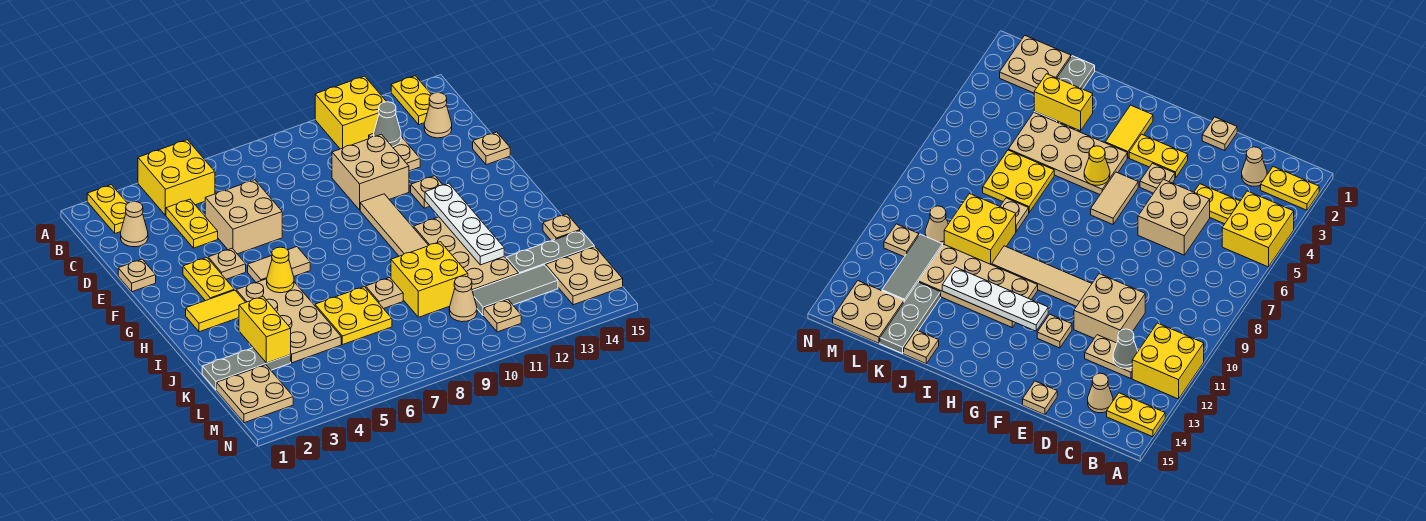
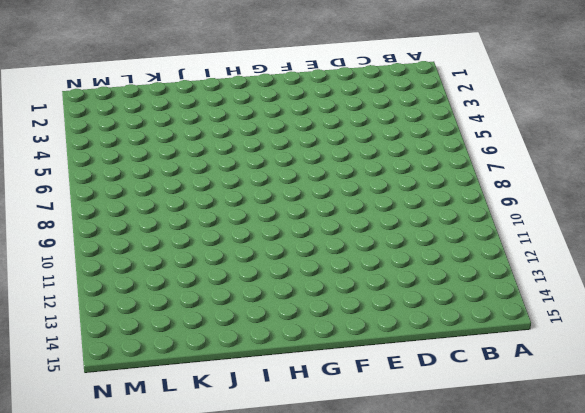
none -> yellow plate A2:B2 level 1
none -> yellow brick A4:B5 level 1
none -> yellow brick A11:B12 level 1
none -> yellow plate A14:B14 level 1

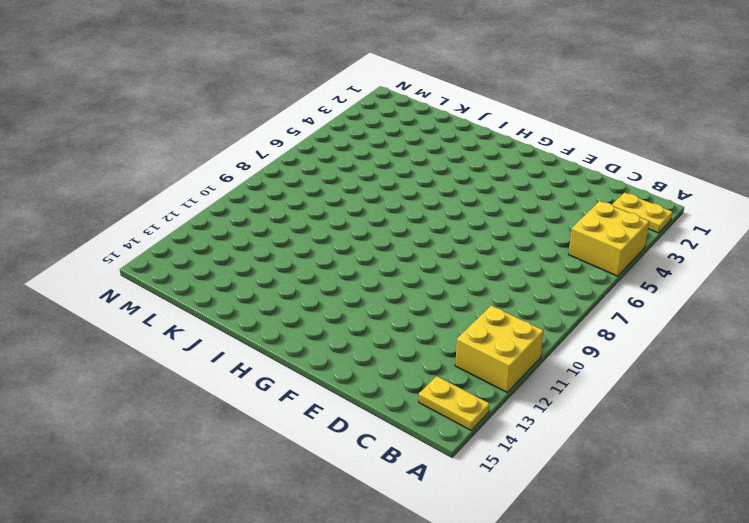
none -> tan cone C2 level 1
none -> yellow plate C4:D4 level 1
none -> tan plate C12:D12 level 1
none -> tan cone C14 level 1

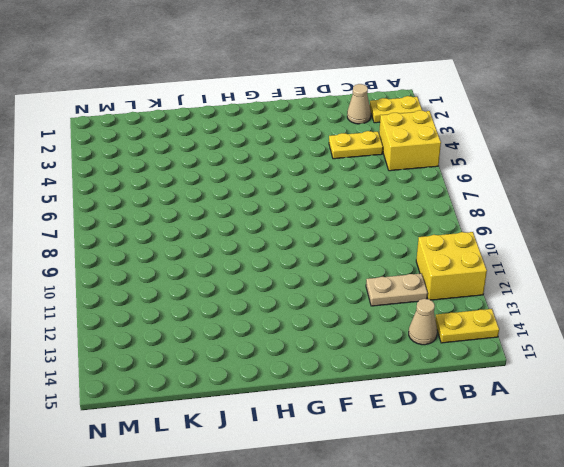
none -> tan brick D5:E6 level 1
none -> tan brick D10:E11 level 1
none -> tan plate E1 level 1
none -> tan plate E15 level 1

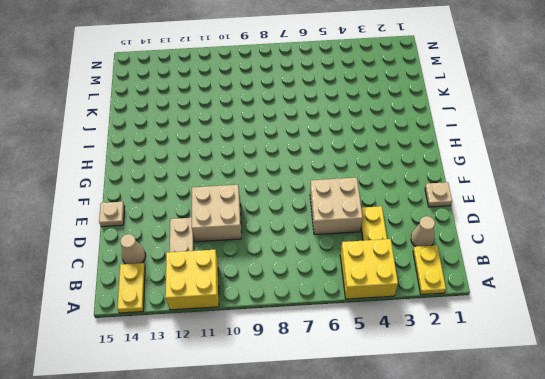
none -> yellow plate F3:G3 level 1
none -> tan plate F4 level 1
none -> tan tile F10:I10 level 1
none -> tan plate F12 level 1

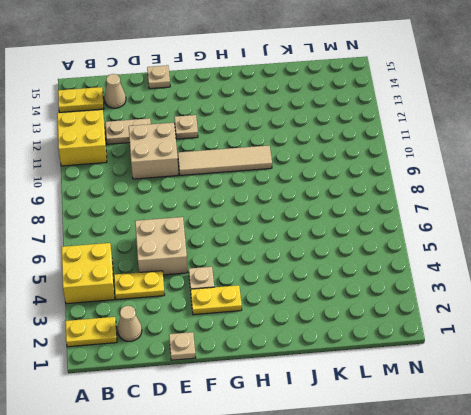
none -> tan tile G5:G6 level 1
none -> yellow tile H2:H3 level 1
none -> tan plate H4:K5 level 1
none -> tan plate H11:K12 level 1

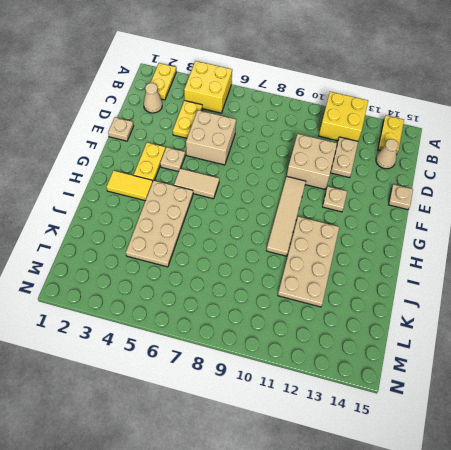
none -> yellow plate J6:K7 level 1
none -> tan plate J8 level 1
none -> yellow brick J9:K10 level 1
none -> tan plate J15 level 1

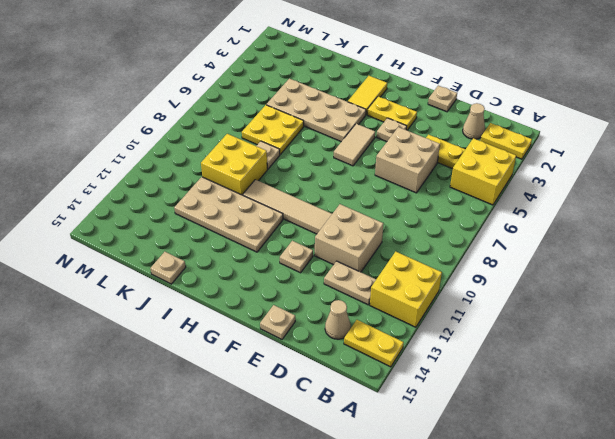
none -> grey plate K1:K3 level 1
none -> grey plate K13:K15 level 1
none -> tan plate L1:M2 level 1
none -> tan cone L10 level 1

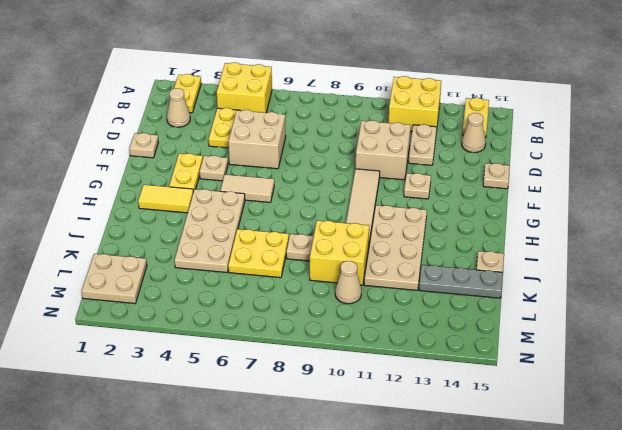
none -> grey plate K1:K3 level 1
none -> grey tile L11:L13 level 1
none -> tan plate L14:M15 level 1
none -> tan plate M11 level 1

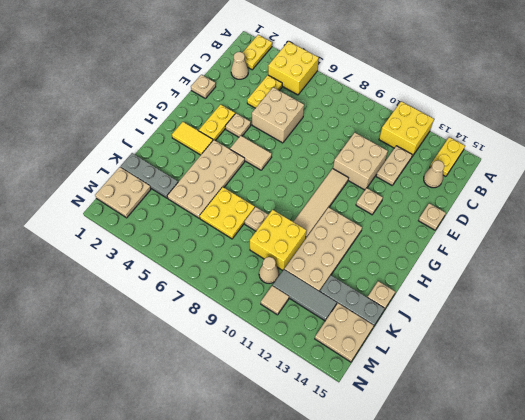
tan tile M11 level 1 -> tan plate M11 level 1
none -> grey cone C12 level 2
none -> white plate G12:J12 level 2
none -> yellow cone H5 level 2
none -> yellow brick J3:K3 level 2

